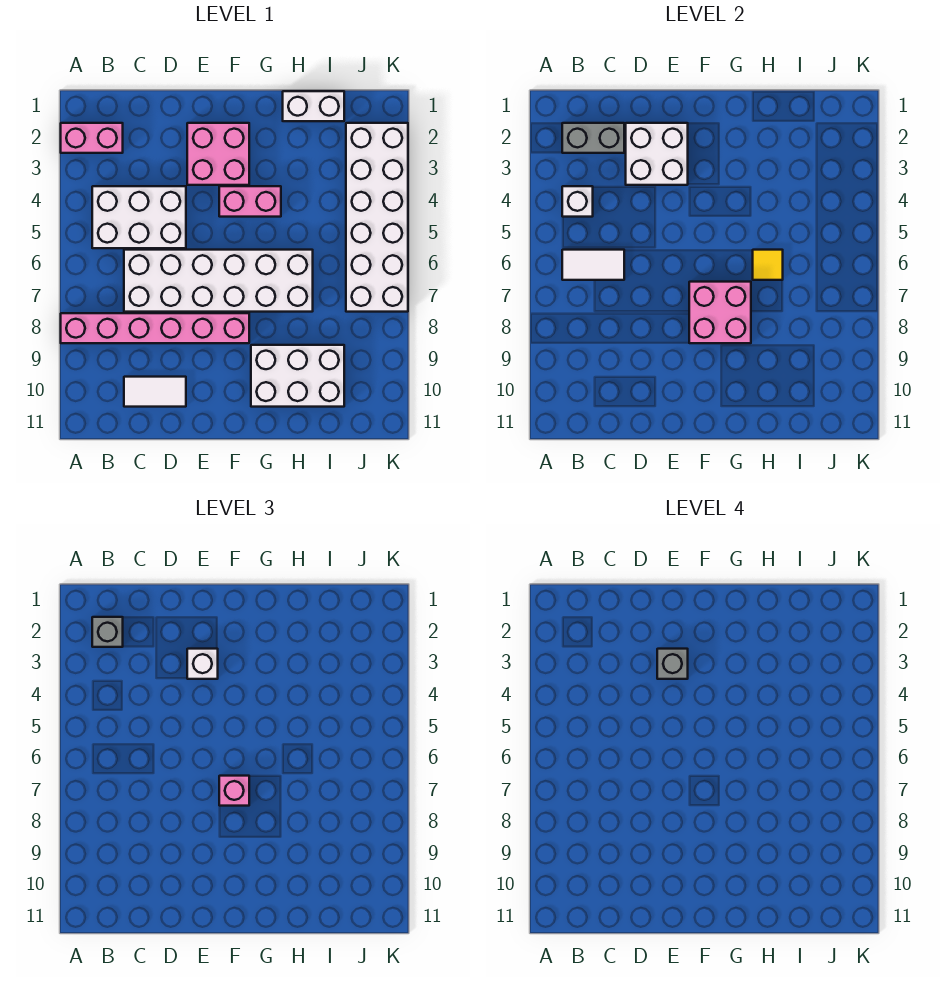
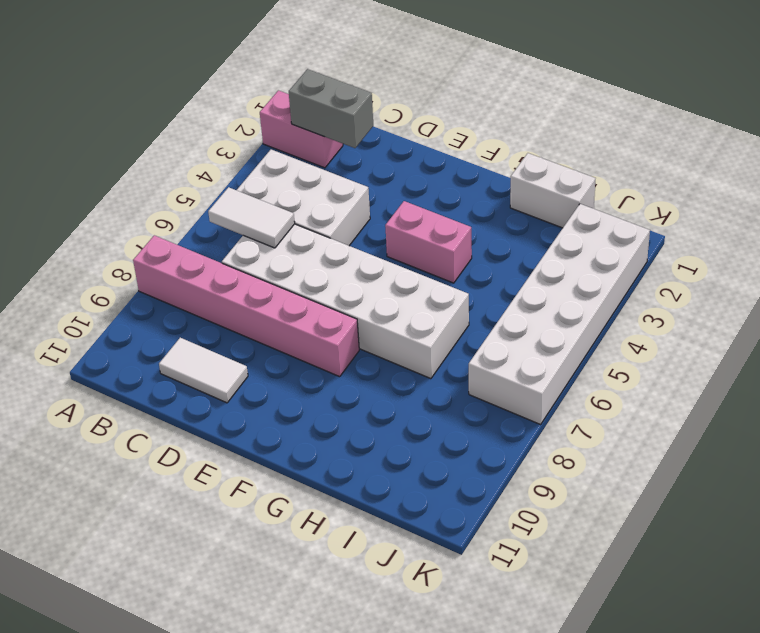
none -> pink brick E2:F3 level 1
none -> white brick G9:I10 level 1
none -> white brick B4 level 2

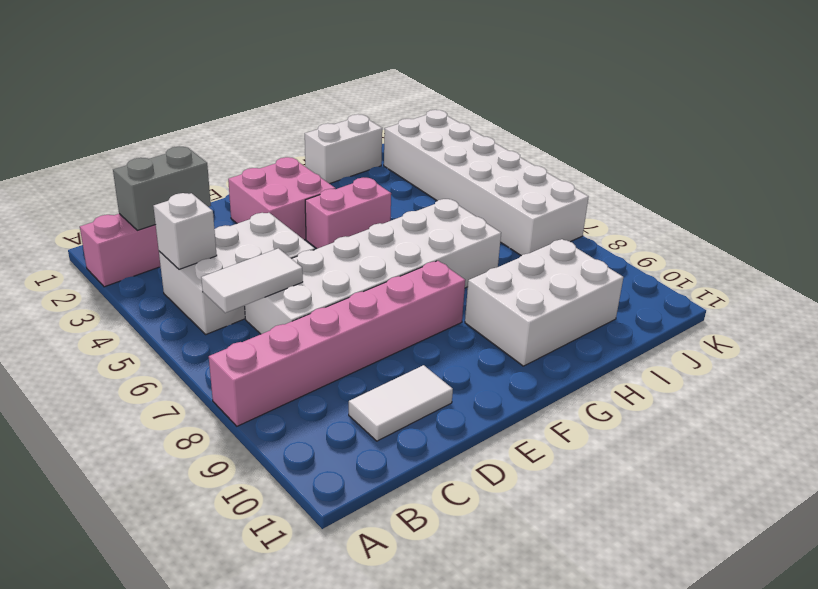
none -> white brick D2:E3 level 2
none -> pink brick F7:G8 level 2
none -> yellow tile H6 level 2

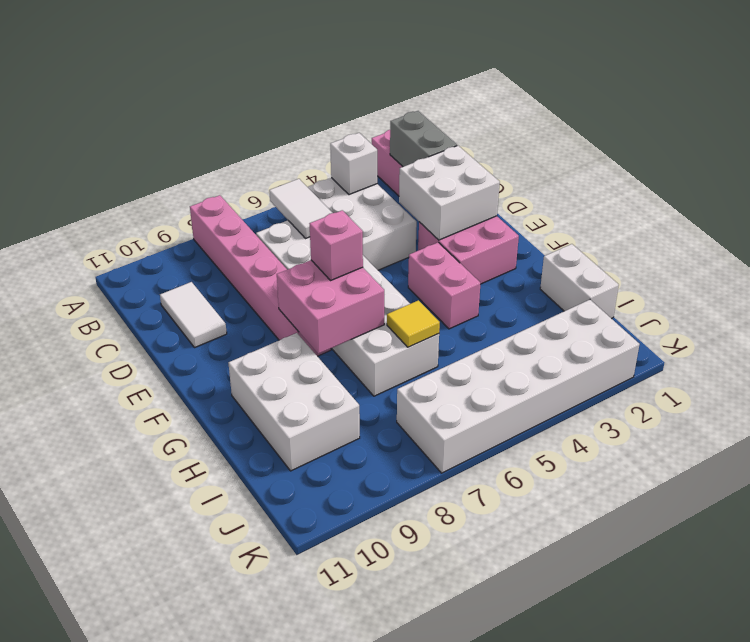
none -> grey brick B2 level 3
none -> white brick E3 level 3
none -> grey brick E3 level 4

